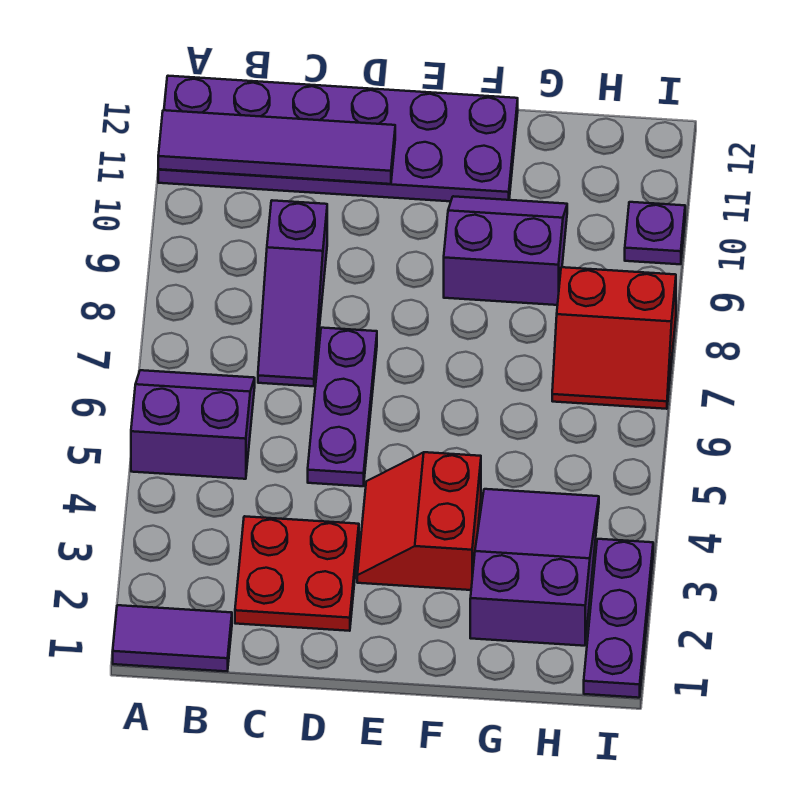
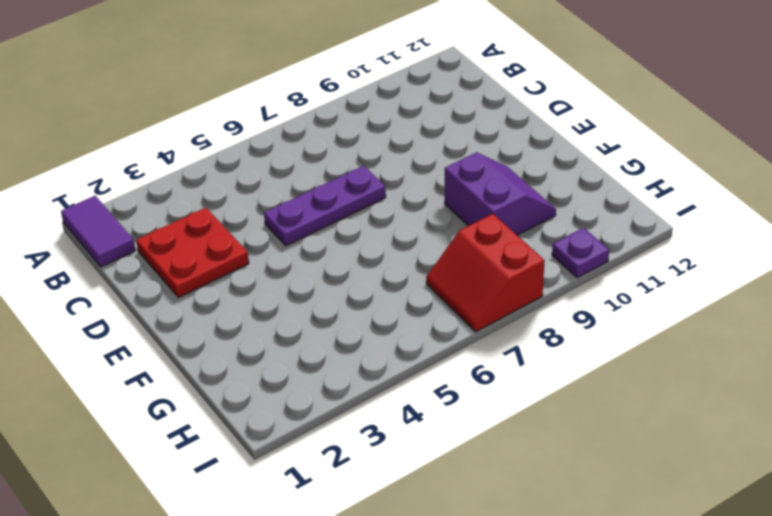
none -> purple slope A5:B6 level 1 top 5
none -> purple plate A11:F12 level 1
none -> purple slope C7:C9 level 1 top 9

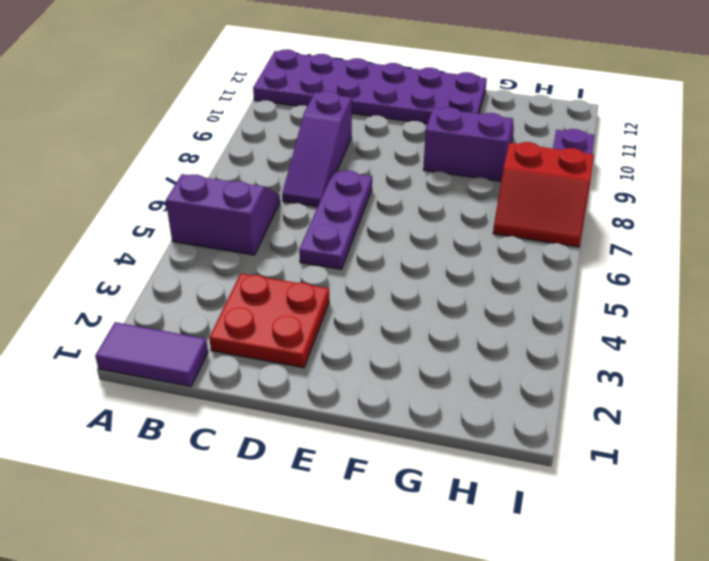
none -> red slope E3:F4 level 1 top F
none -> purple slope G2:H4 level 1 top 2
none -> purple plate I1:I3 level 1

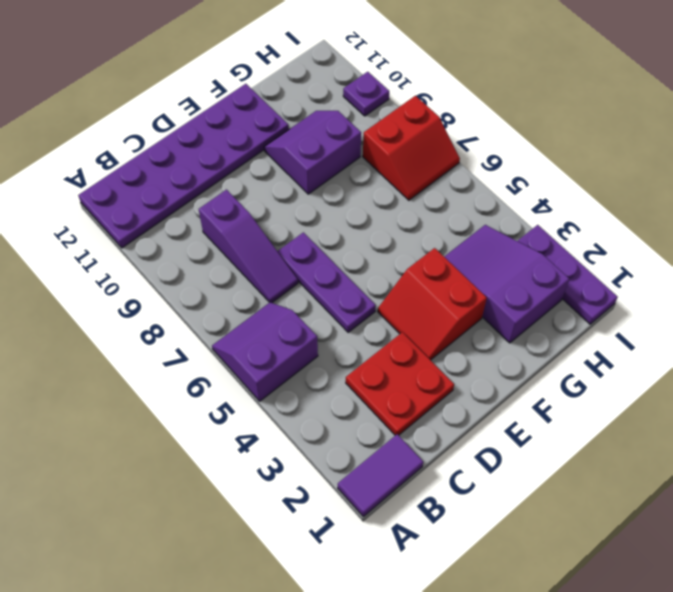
none -> purple tile A11:D11 level 2

